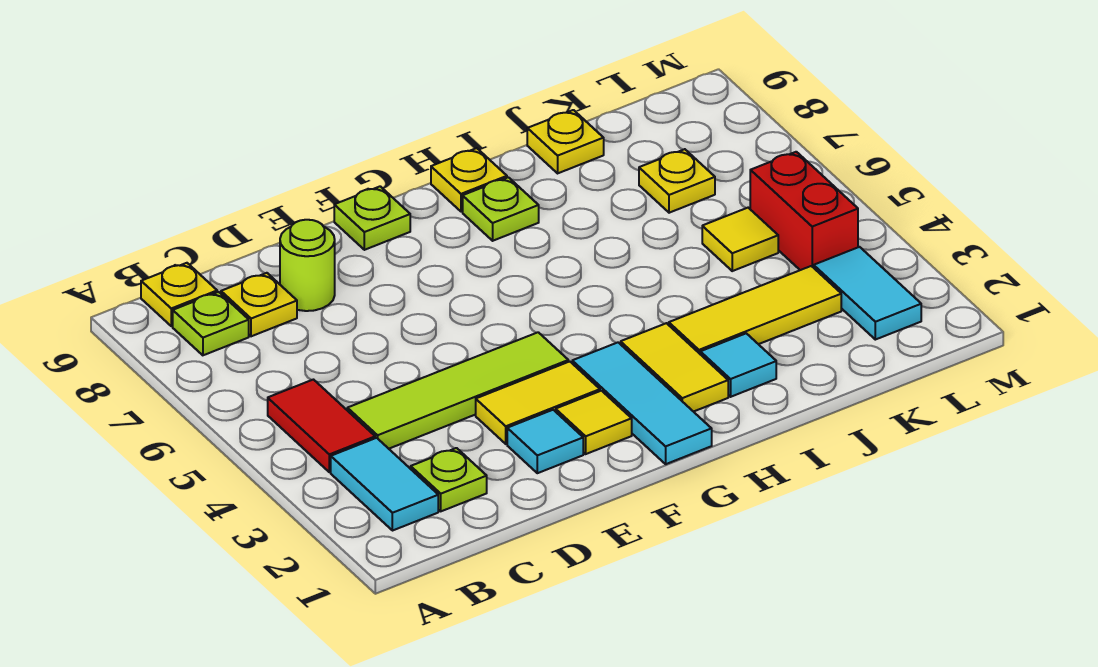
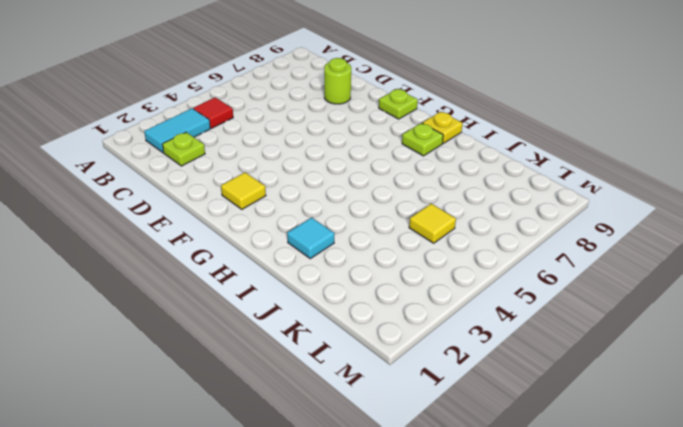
red tile B4 level 1 -> red tile B4:B5 level 1
none -> lime plate B8 level 1
none -> yellow plate B9 level 1
none -> lime tile C4:F4 level 1

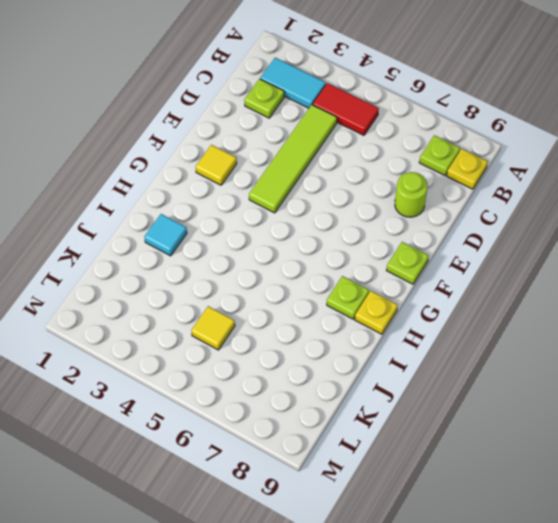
none -> yellow plate C8 level 1
none -> cyan tile E2 level 1
none -> yellow tile E3:F3 level 1

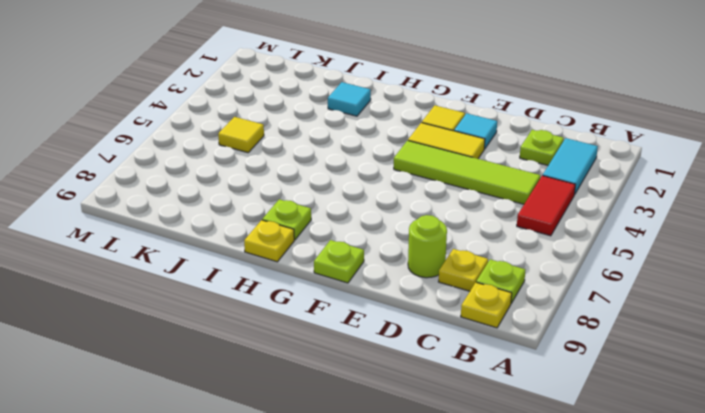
none -> cyan tile G1:G3 level 1
none -> yellow tile H2:H3 level 1
none -> yellow tile I3:K3 level 1

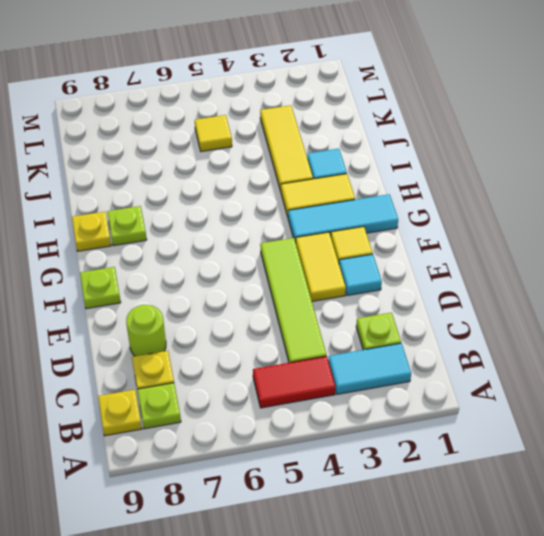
none -> yellow plate J9 level 1
none -> yellow plate K7 level 1
none -> cyan tile L2:L3 level 1

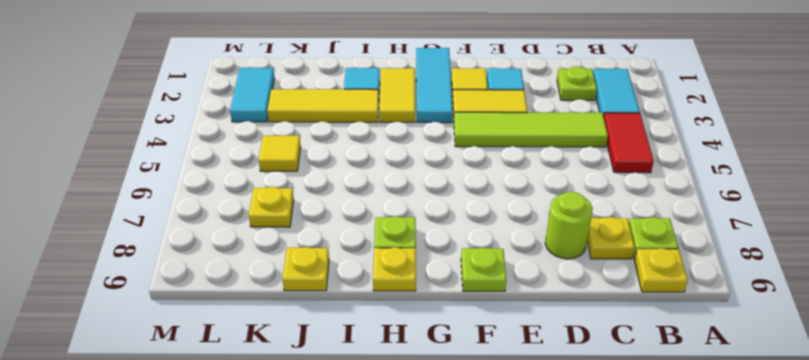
none -> red brick L4:L5 level 1

